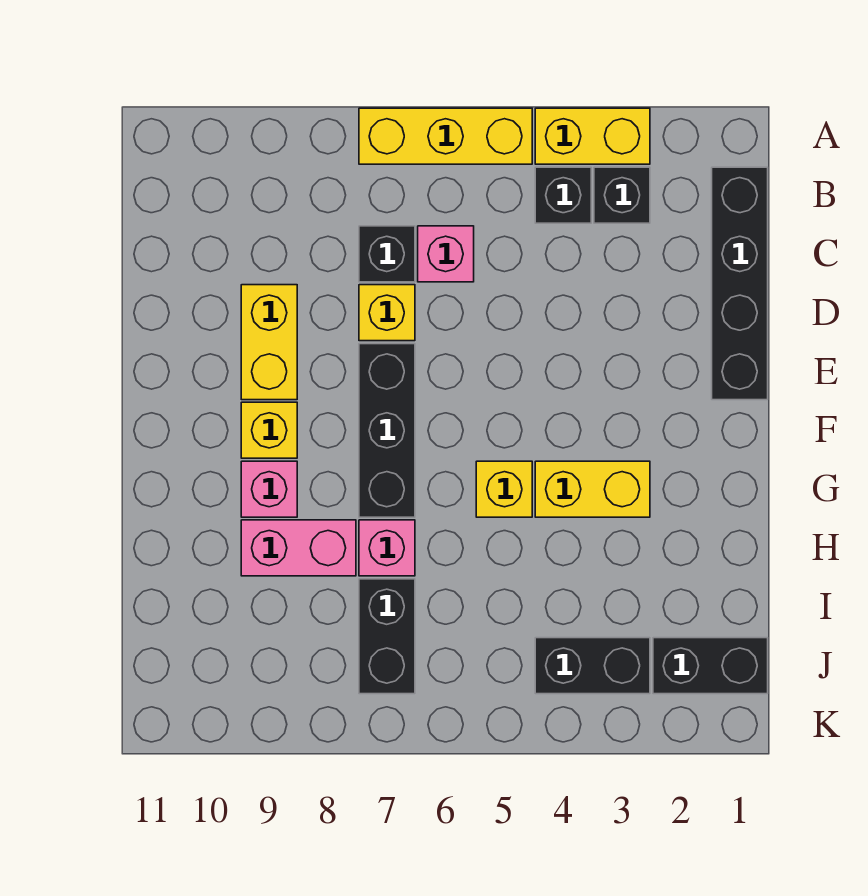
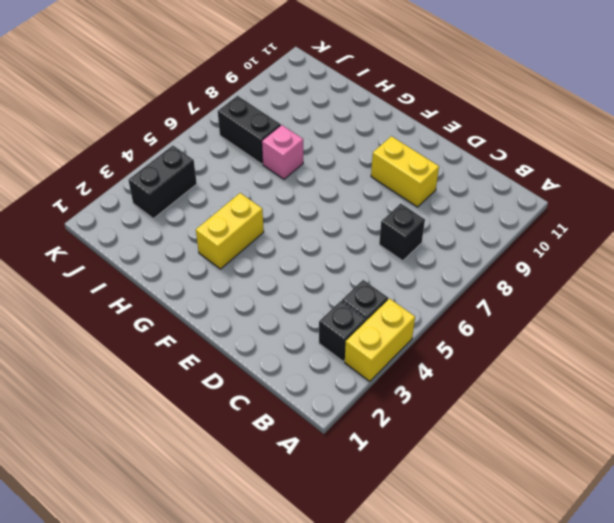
none -> yellow brick A5:A7 level 1
none -> black brick B1:E1 level 1
none -> pink brick C6 level 1

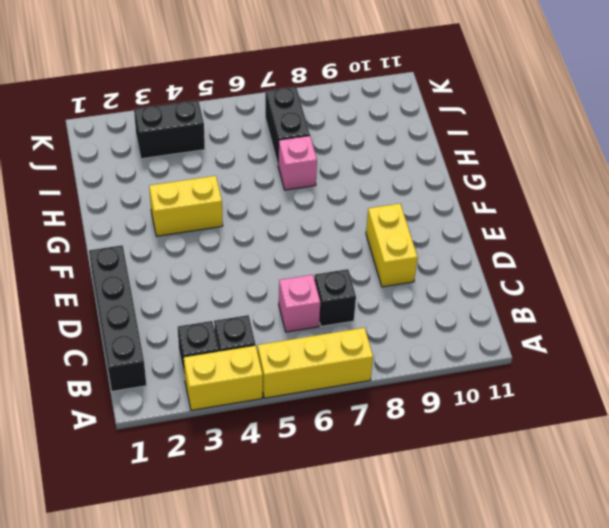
none -> yellow brick D7 level 1
none -> black brick E7:G7 level 1
none -> yellow brick F9 level 1

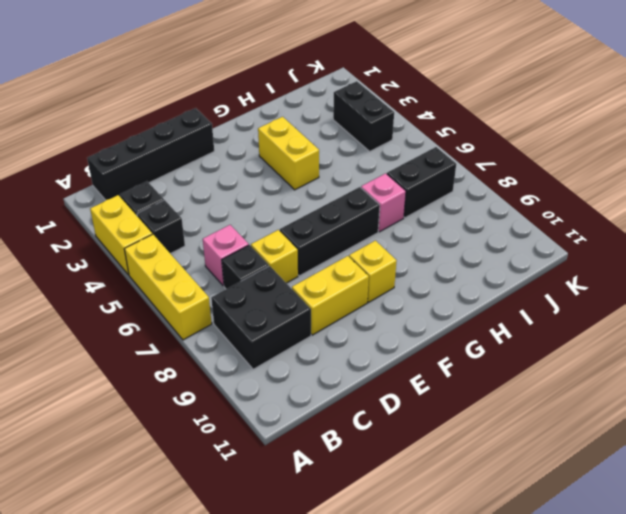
black brick B8:C9 level 1 -> none
none -> yellow brick G5 level 1
none -> pink brick G9 level 1
none -> pink brick H8:H9 level 1

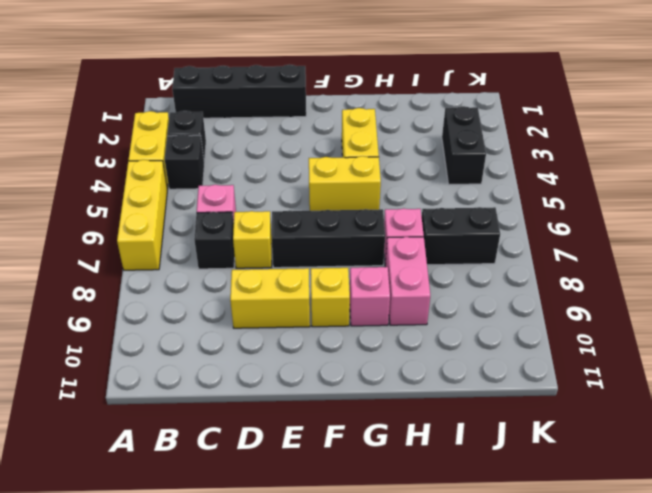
yellow brick F5:G5 level 1 -> yellow brick G5 level 1
none -> black brick J1:J2 level 1

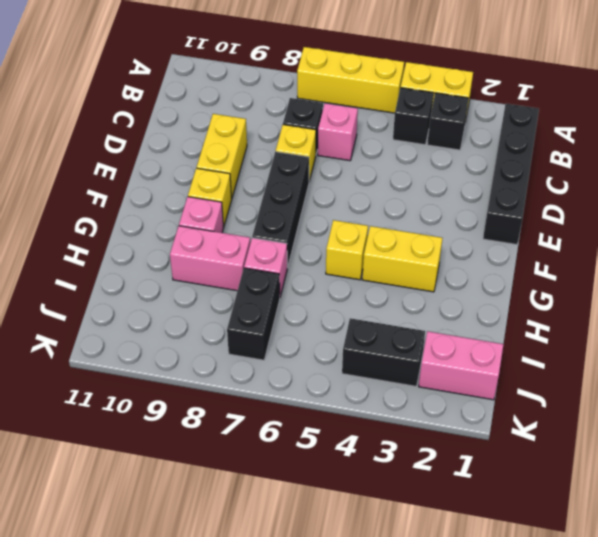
pink brick J1:J2 level 1 -> black brick J1:J2 level 1

